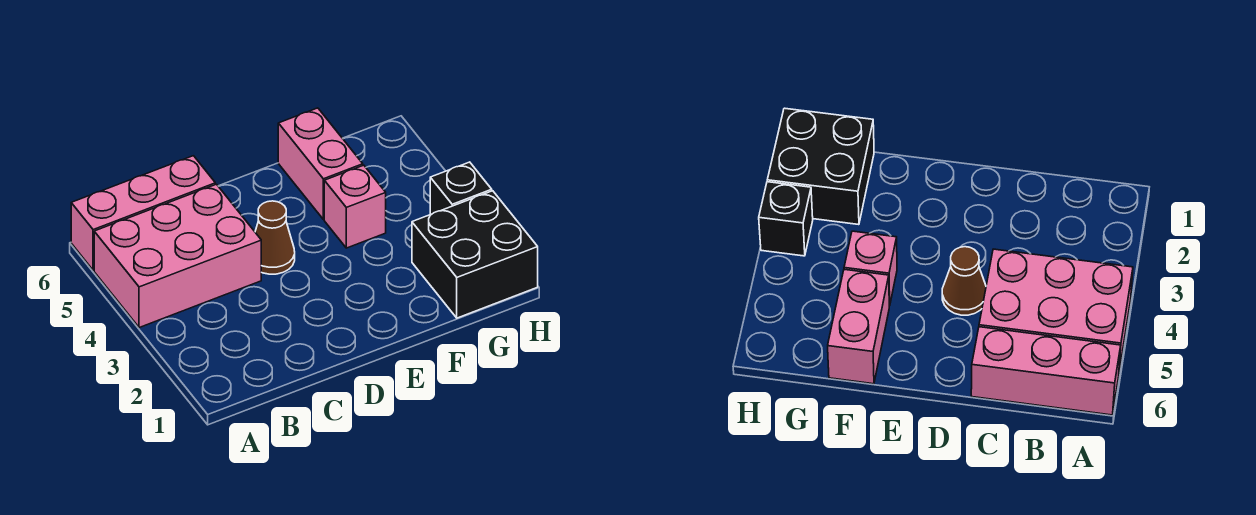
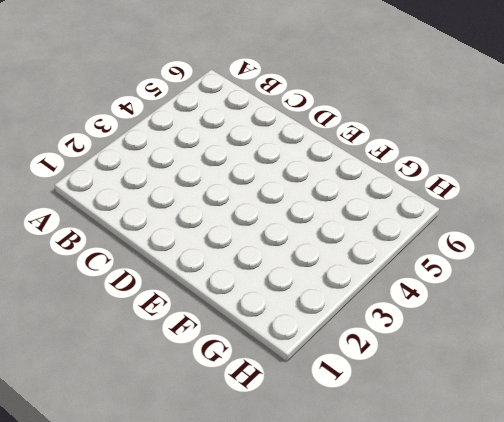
none -> pink brick A4:C5 level 1
none -> pink brick A6:C6 level 1

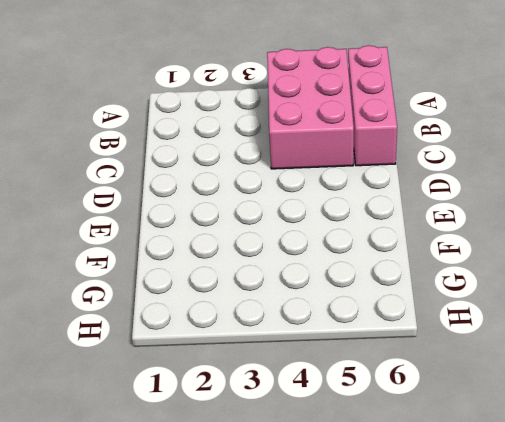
none -> brown cone D4 level 1
none -> pink brick F4 level 1

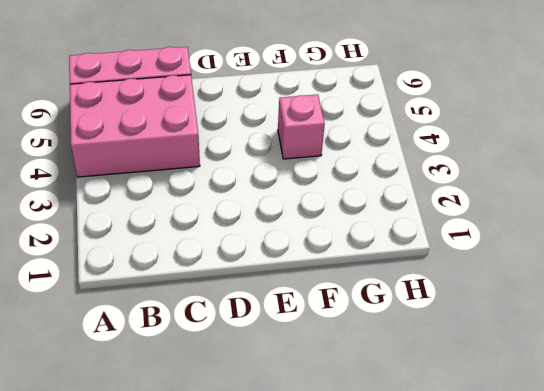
none -> brown cone D4 level 1
none -> pink brick F5:F6 level 1

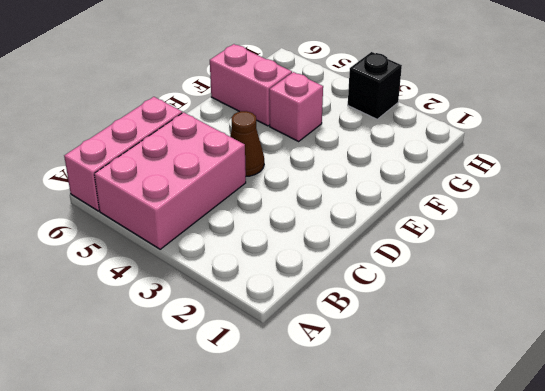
none -> black brick G1:H2 level 1

